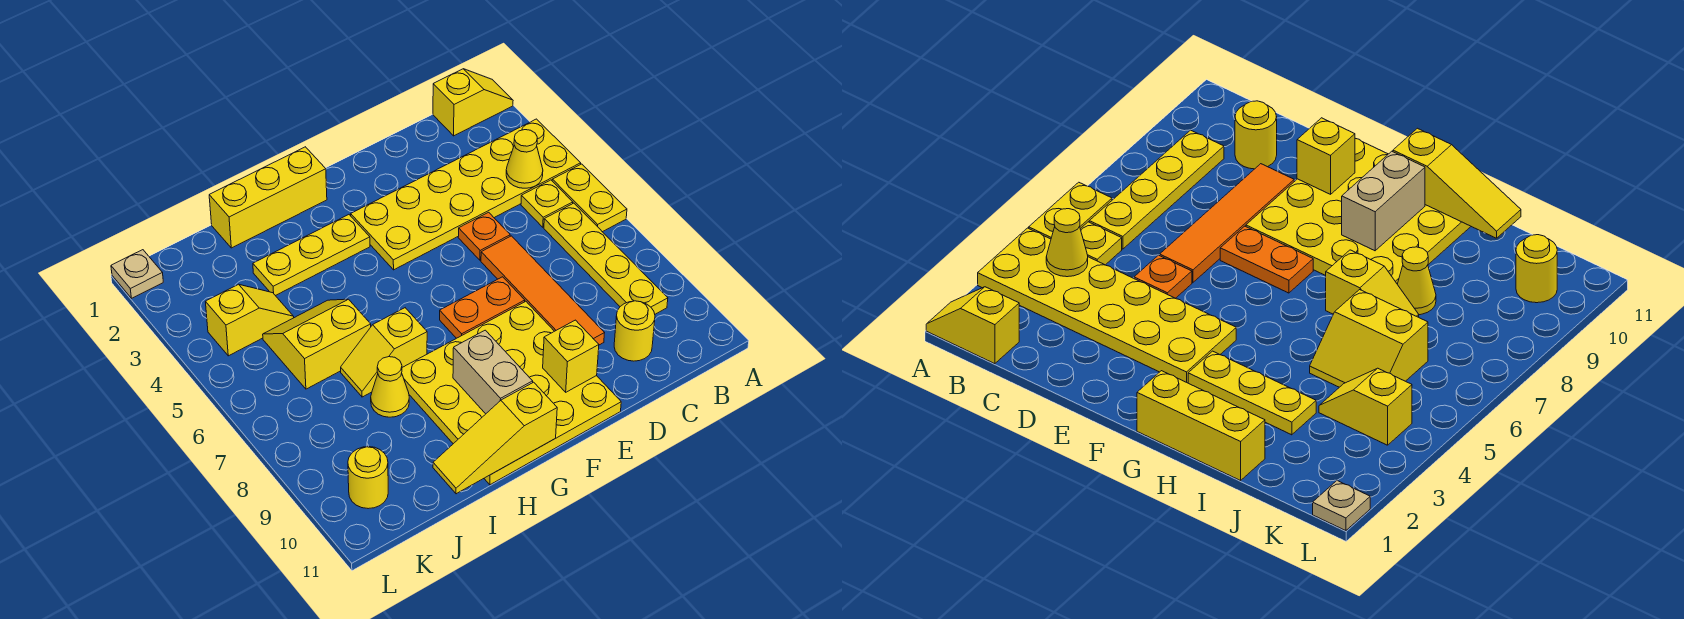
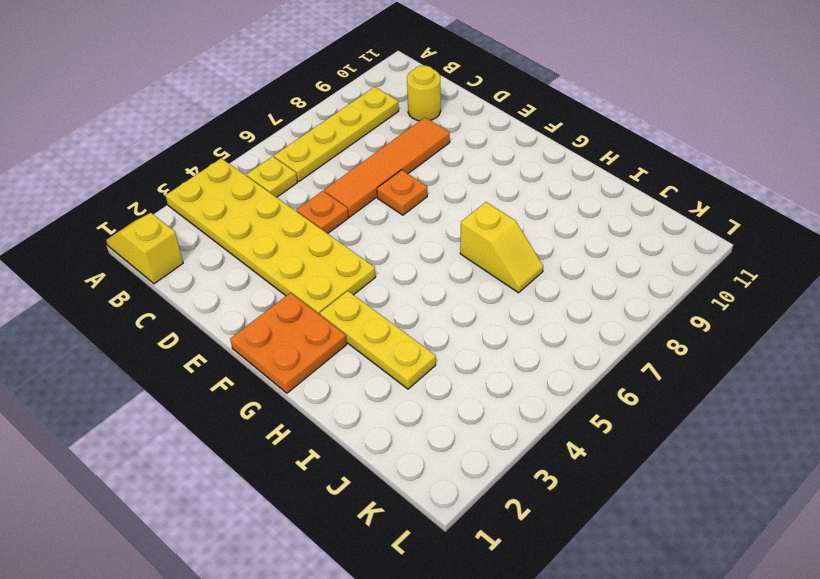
orange plate E7 level 1 -> orange plate E7:F7 level 1
orange plate F1:G2 level 1 -> yellow brick G1:I1 level 1
none -> yellow plate A5:A6 level 1
none -> yellow plate E8:H11 level 1
none -> yellow slope I5:J6 level 1 top 6

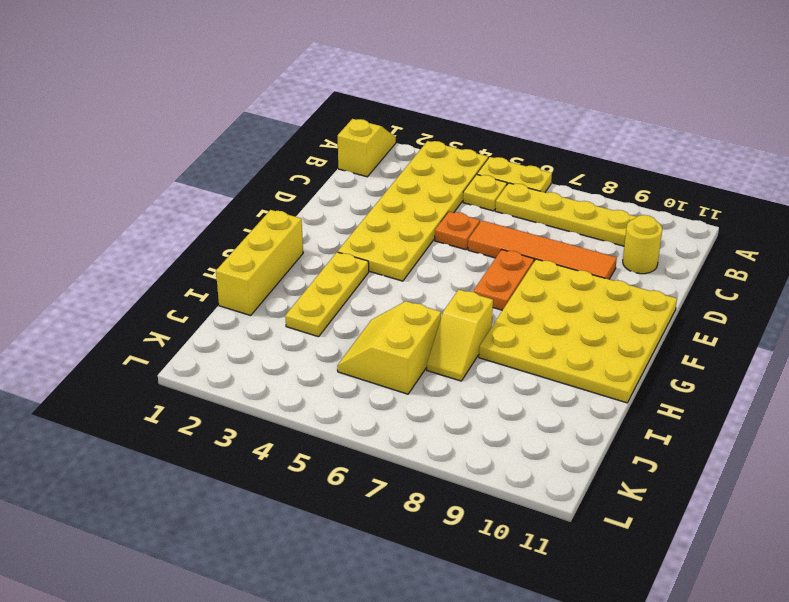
none -> yellow cone I8 level 1
none -> yellow slope J4:K4 level 1 top K
none -> yellow round brick K10 level 1

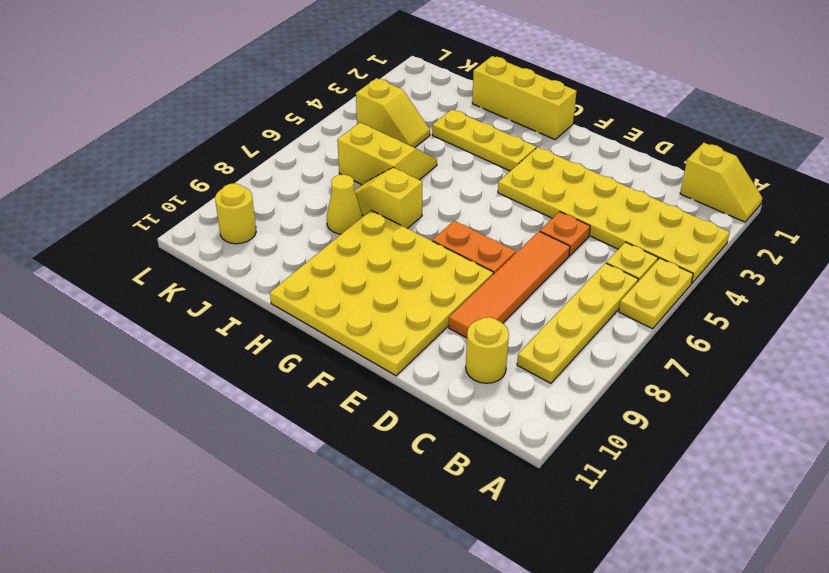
none -> tan plate L1 level 1
none -> yellow cone B4 level 2
none -> yellow brick E10 level 2

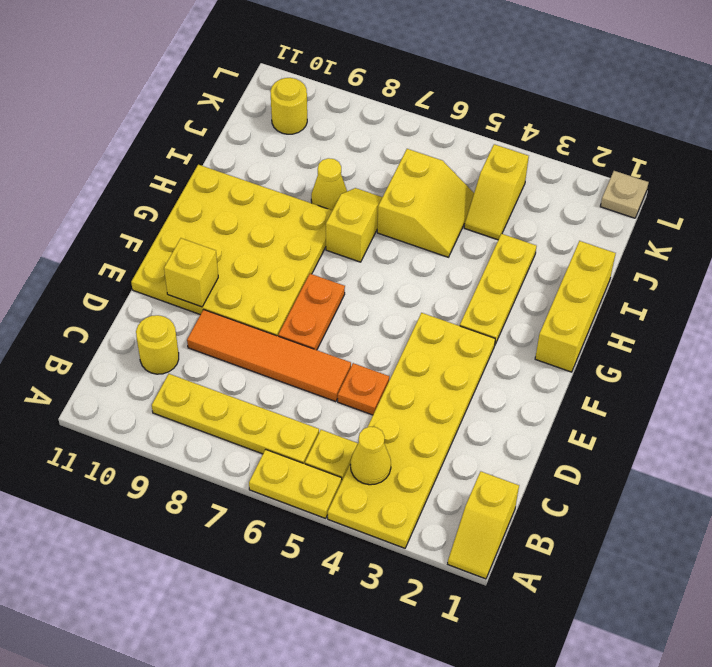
none -> tan brick G9:G10 level 2
none -> yellow slope G11:I11 level 2 top G

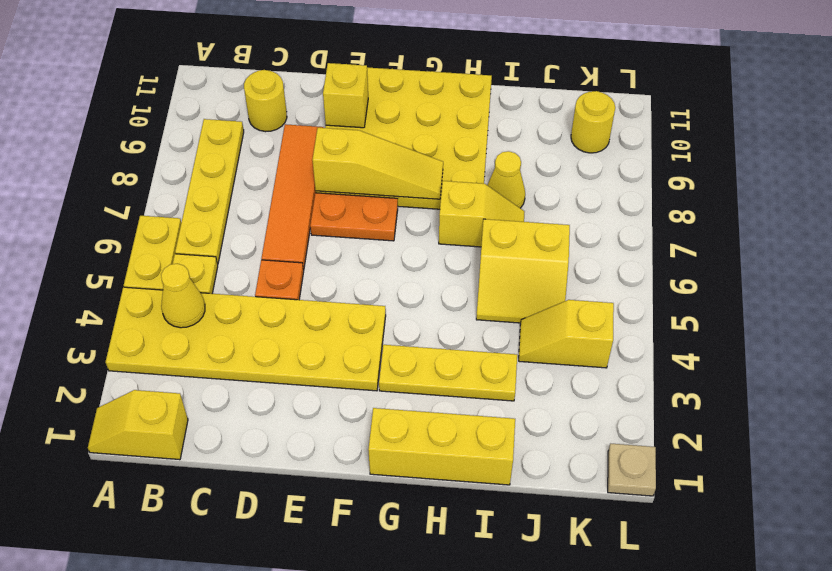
yellow slope E8:G8 level 2 top E -> yellow slope G11:I11 level 2 top G
none -> tan brick G9:G10 level 2

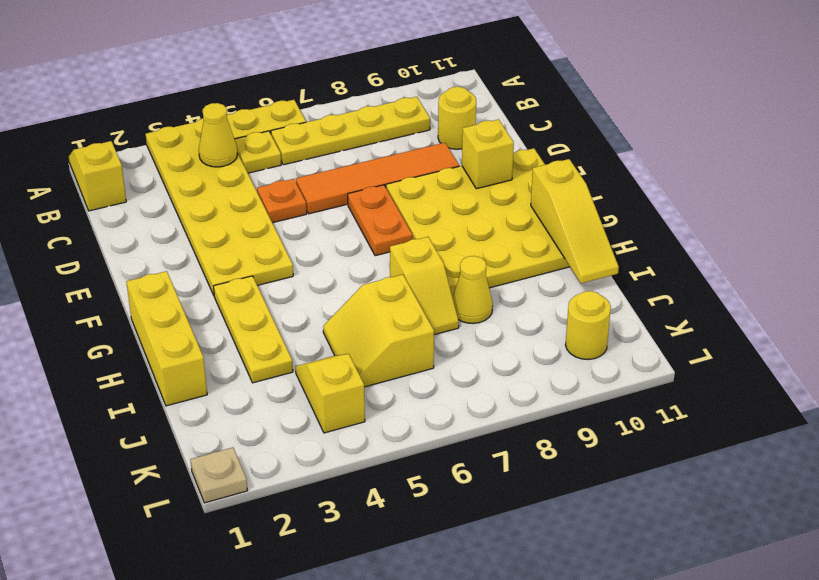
none -> tan brick G9:G10 level 2

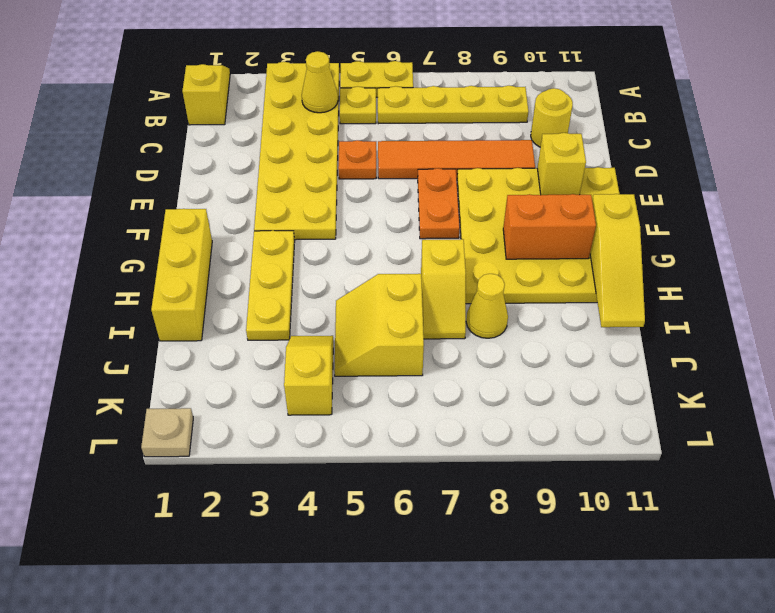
orange brick G9:G10 level 2 -> tan brick G9:G10 level 2
none -> yellow round brick K10 level 1

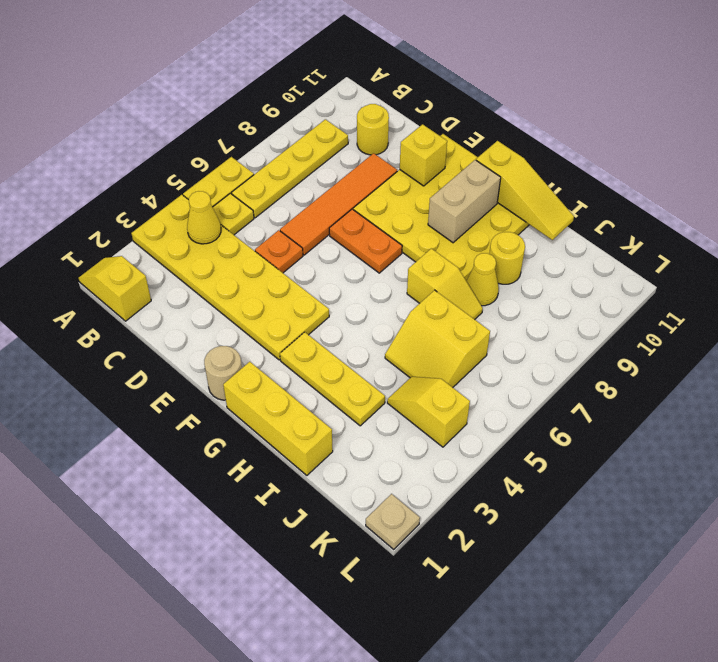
tan round brick F1 level 1 -> none
yellow round brick I9 level 1 -> yellow round brick K10 level 1

